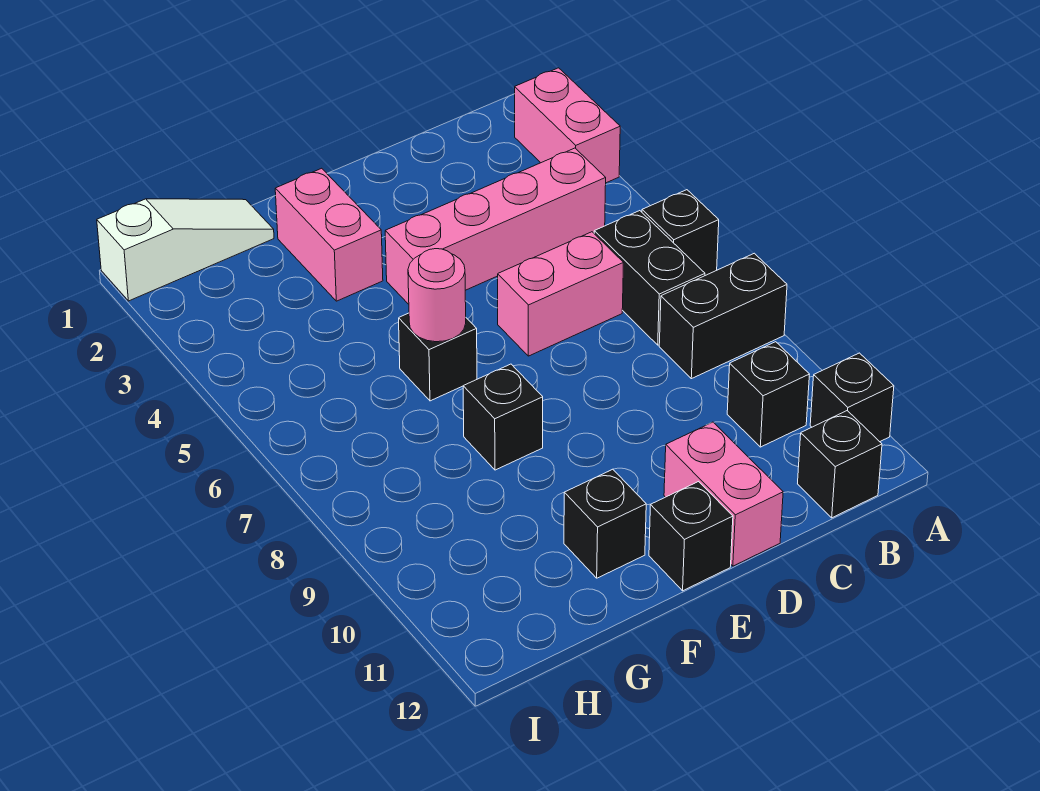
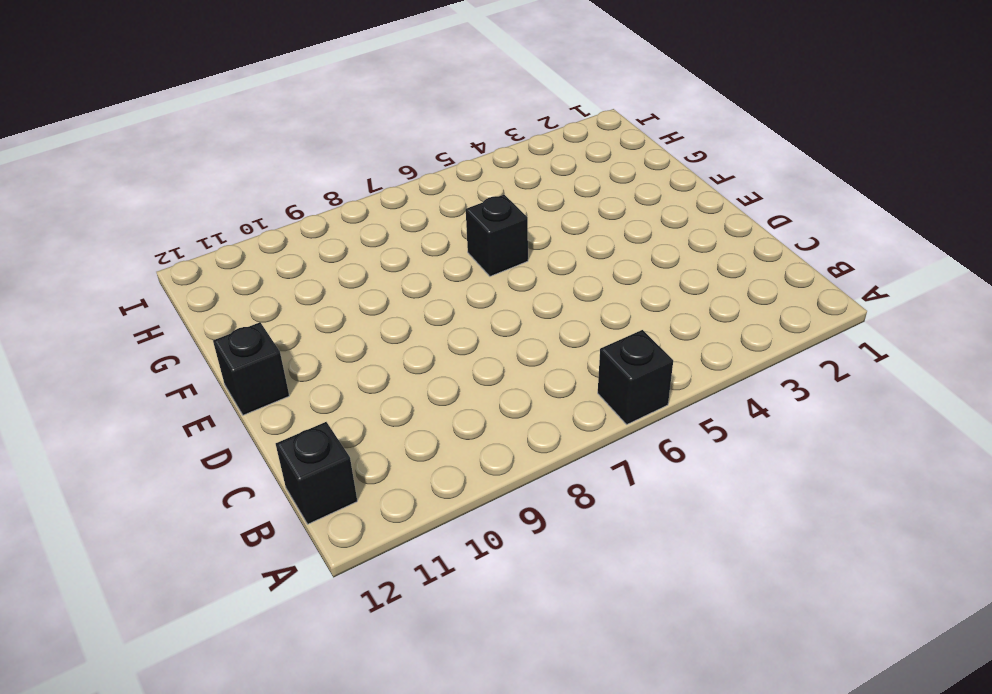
none -> pink brick A2:A3 level 1
none -> black brick A8:B8 level 1
none -> black brick A11 level 1

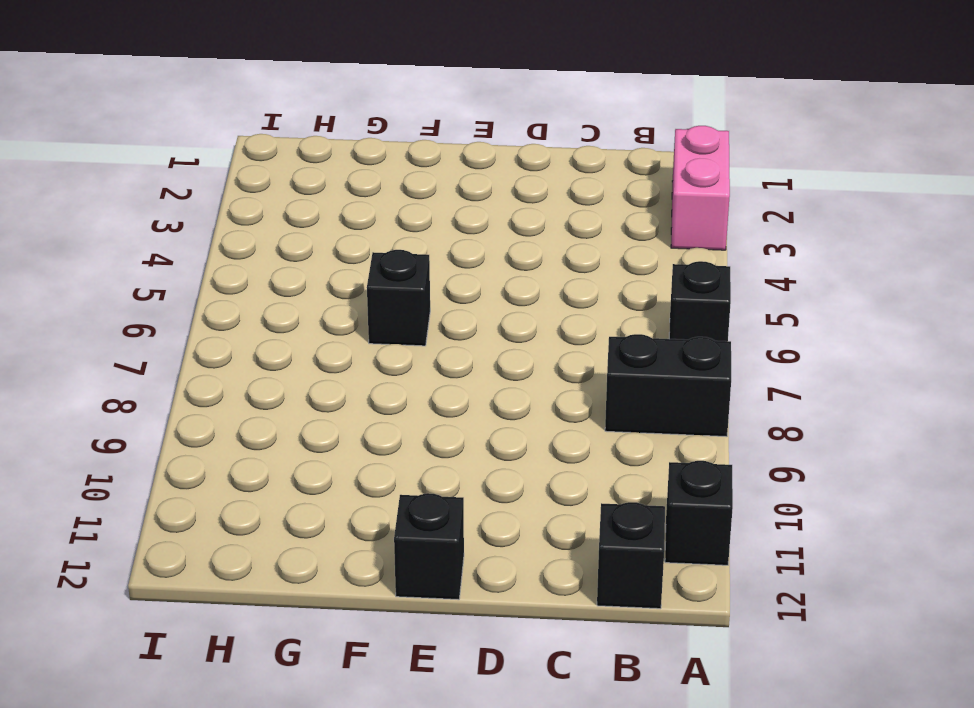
none -> pink brick B4:E4 level 1
none -> black brick B6:B7 level 1
none -> black brick B10 level 1

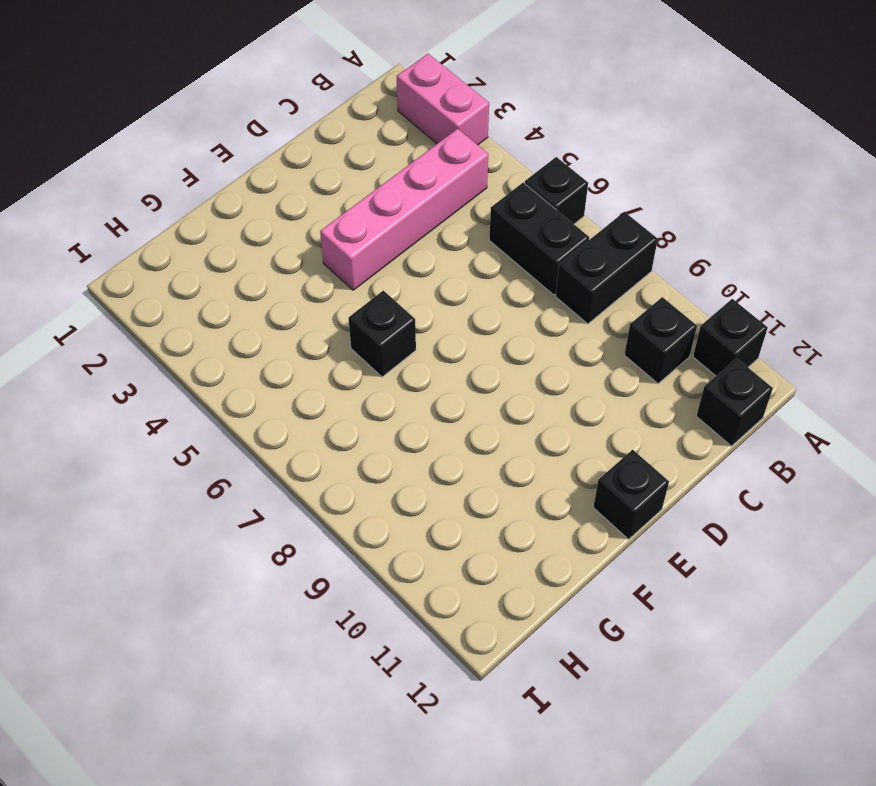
none -> pink brick C6:D6 level 1
none -> pink brick D11:D12 level 1
none -> pink brick F2:F3 level 1

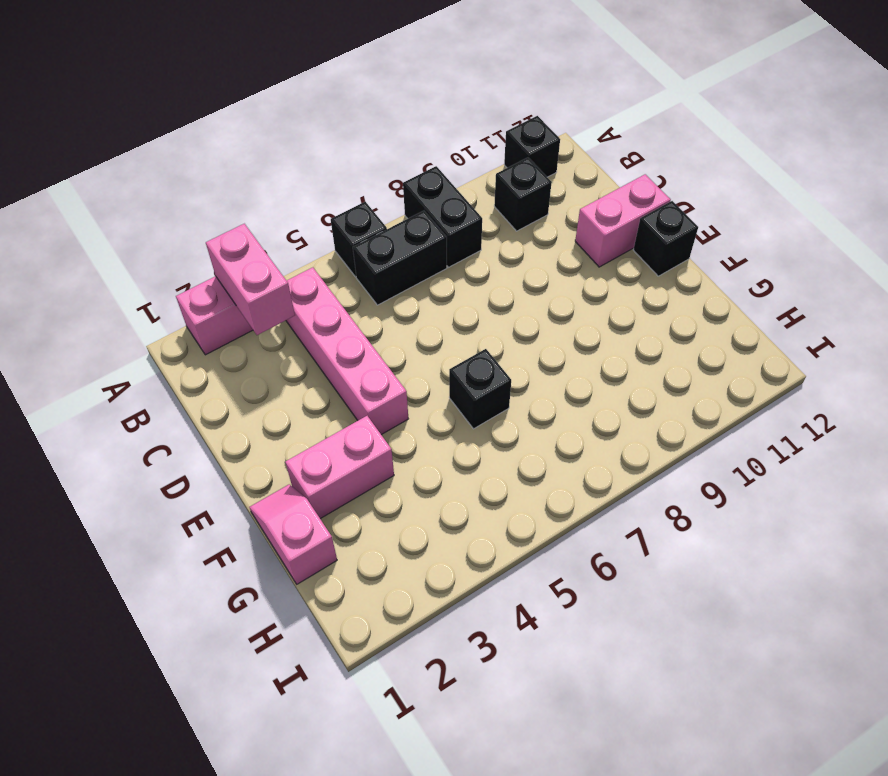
pink brick A3:B3 level 2 -> pink brick C6:D6 level 1
pink slope F1:G1 level 1 top G -> white slope G1:I1 level 1 top I
none -> black brick B12 level 1
none -> black brick F8 level 1
none -> black brick F11 level 1

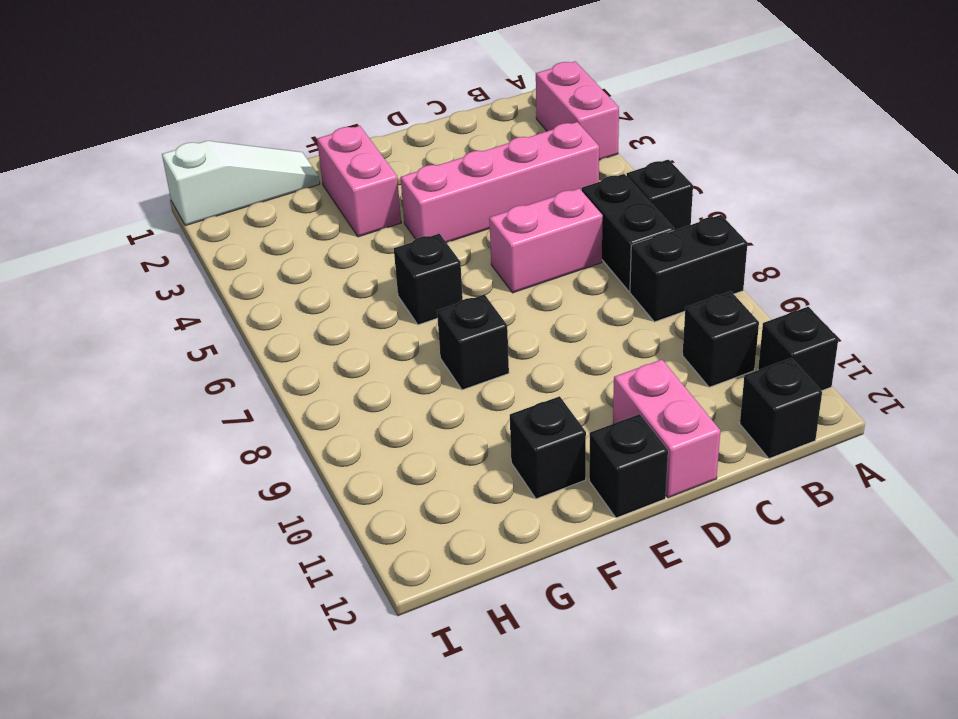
none -> pink round brick F6 level 2

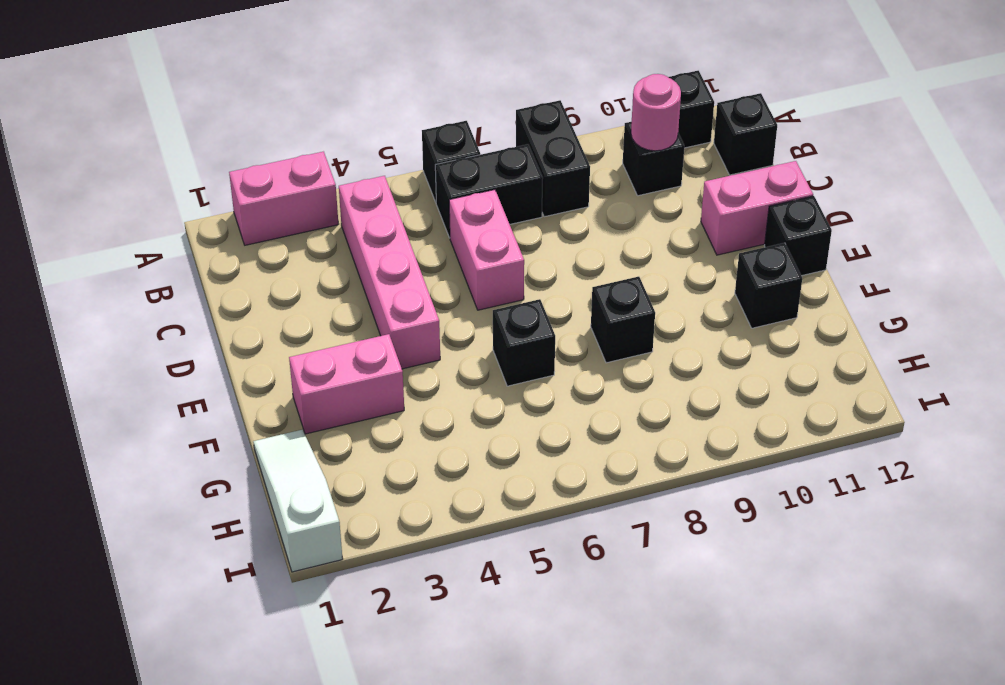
pink round brick B10 level 2 -> pink round brick F6 level 2

